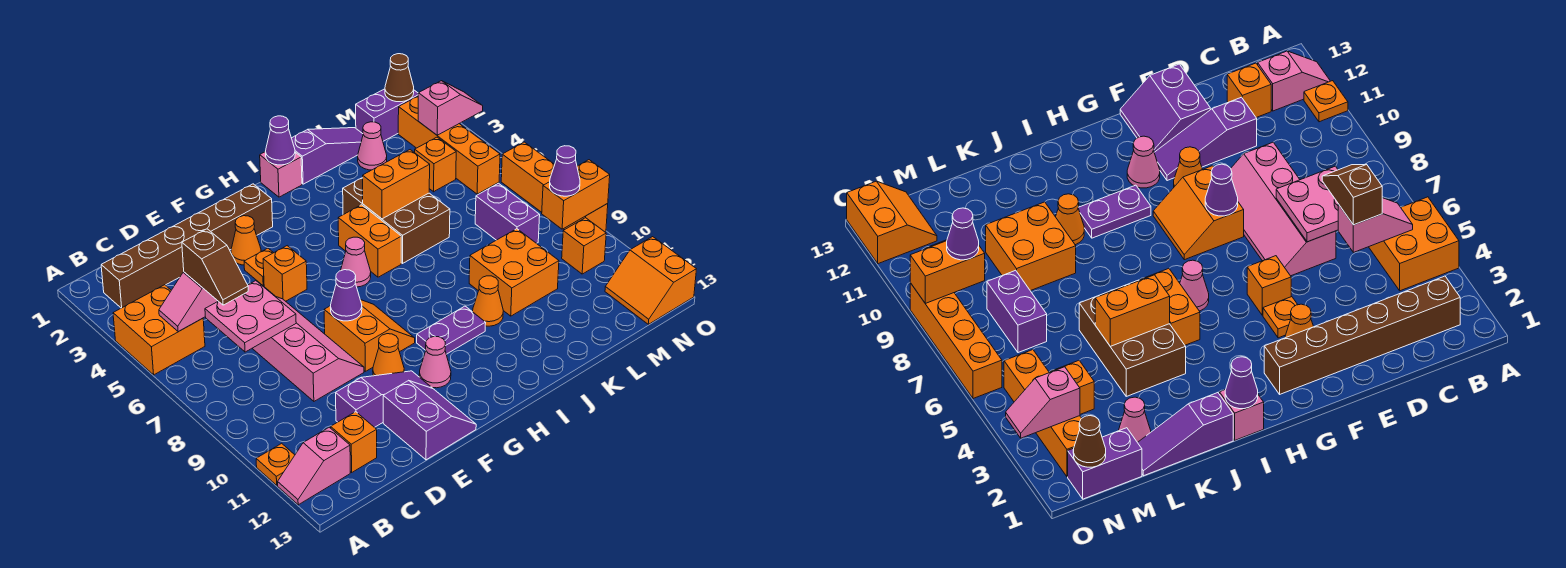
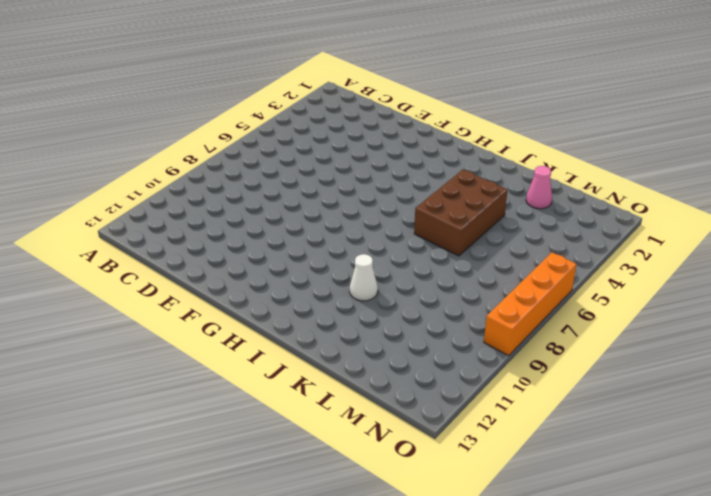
white cone J10 level 1 -> orange cone J10 level 1
none -> orange brick A4:B5 level 1
none -> orange plate A11 level 1
none -> pink slope A12:B12 level 1 top B
none -> brown brick B2:G2 level 1

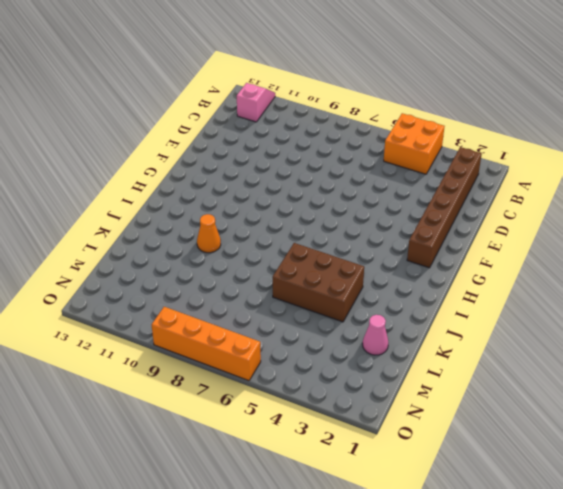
none -> orange plate A11 level 1
none -> orange brick C12 level 1
none -> pink slope D6:E9 level 1 top D
none -> purple slope D11:F11 level 1 top D

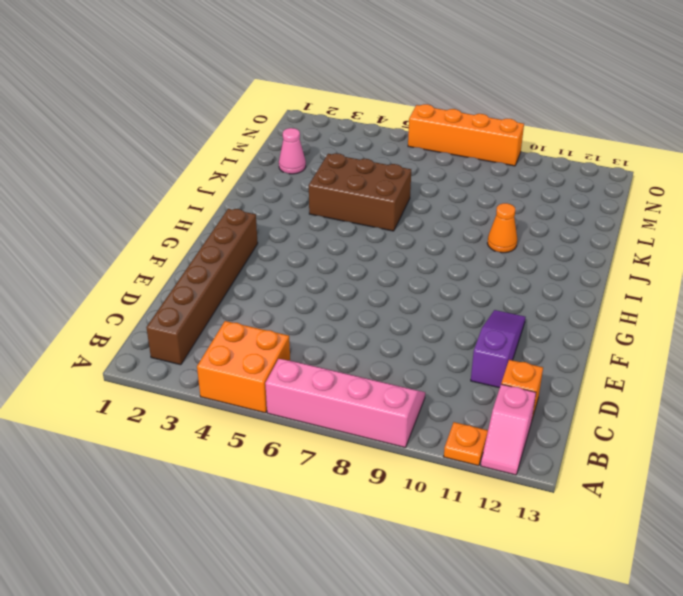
pink slope A6:B9 level 1 top A -> pink slope D6:E9 level 1 top D
none -> purple slope E12:F13 level 1 top E
none -> orange cone F3 level 1
none -> orange plate F4 level 1
none -> orange brick F5 level 1

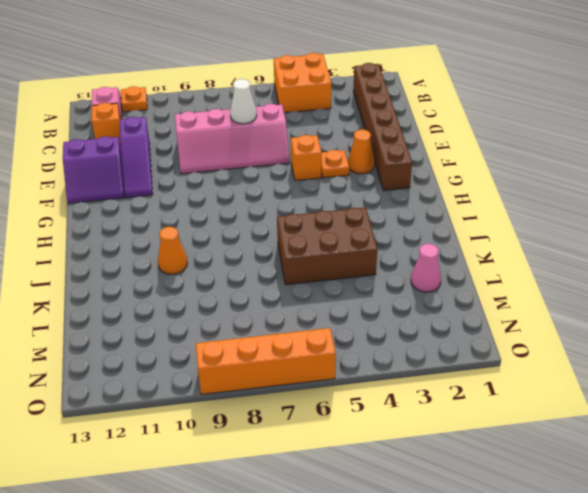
white cone D7 level 2 -> pink plate C6:D7 level 2
none -> orange slope F8:G9 level 1 top F
none -> orange cone F10 level 1
none -> pink cone G11 level 1
none -> pink cone H6 level 1

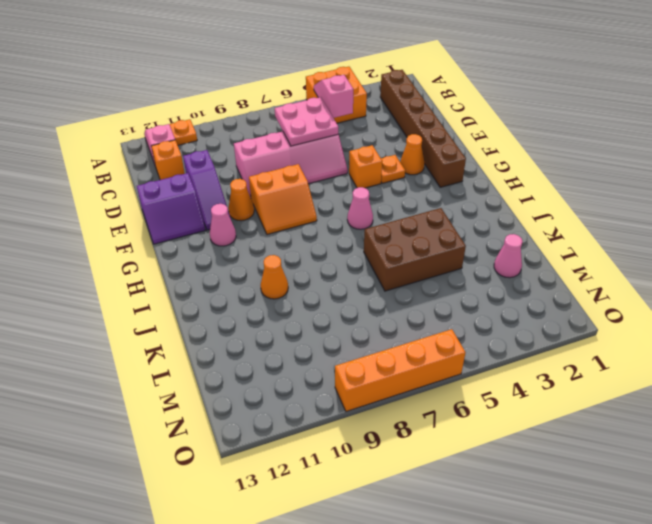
none -> purple plate H10:I10 level 1
none -> pink brick I1 level 1
none -> orange brick I5:I6 level 1
none -> purple slope J1:L1 level 1 top J

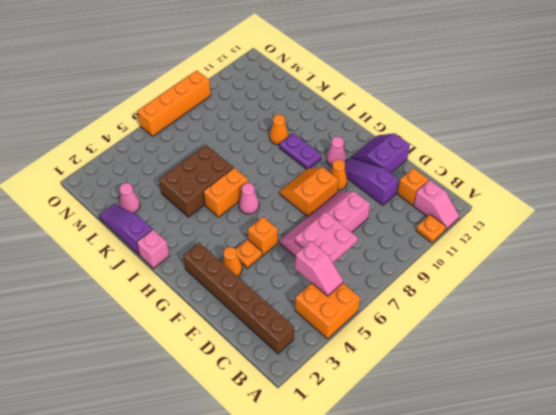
none -> orange brick K9:L10 level 1
none -> purple brick M1:N1 level 1
none -> orange brick M4 level 1
none -> purple brick M7:M8 level 1

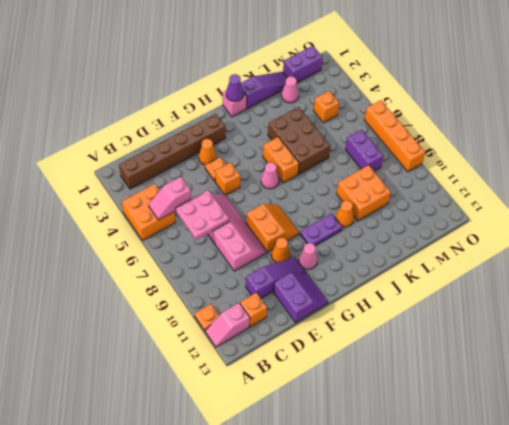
none -> orange brick N2:N5 level 1
none -> orange brick N10 level 1
none -> orange slope N12:O13 level 1 top O
none -> purple cone F8 level 2

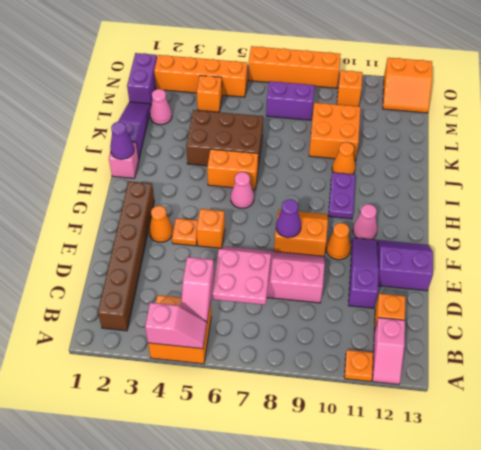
pink slope A4:A5 level 2 top 4 -> pink slope N3:O3 level 2 top N
none -> orange brick J5:K5 level 2
none -> brown cone N1 level 2
none -> orange brick N9:O9 level 2
none -> brown slope C5:C6 level 3 top 5

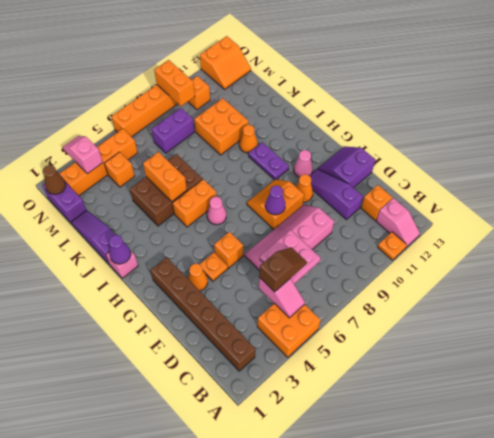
none -> pink cone L2 level 1
none -> purple cone N9 level 3

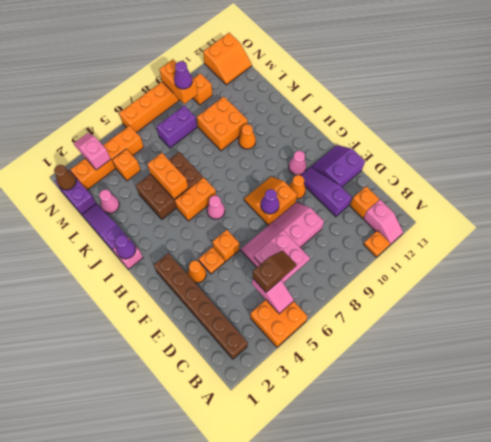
none -> purple plate H10:I10 level 1

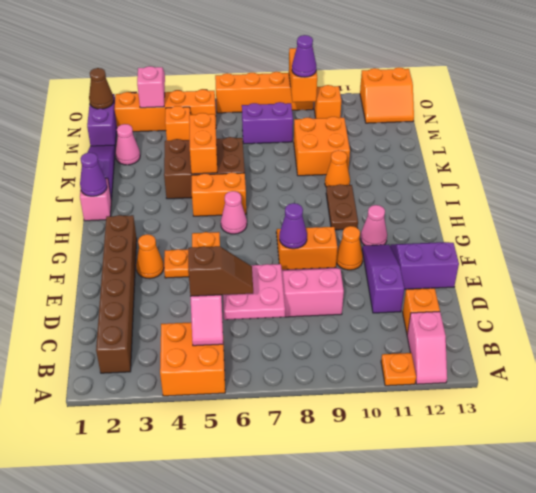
brown plate H10:I10 level 1 -> purple plate H10:I10 level 1

